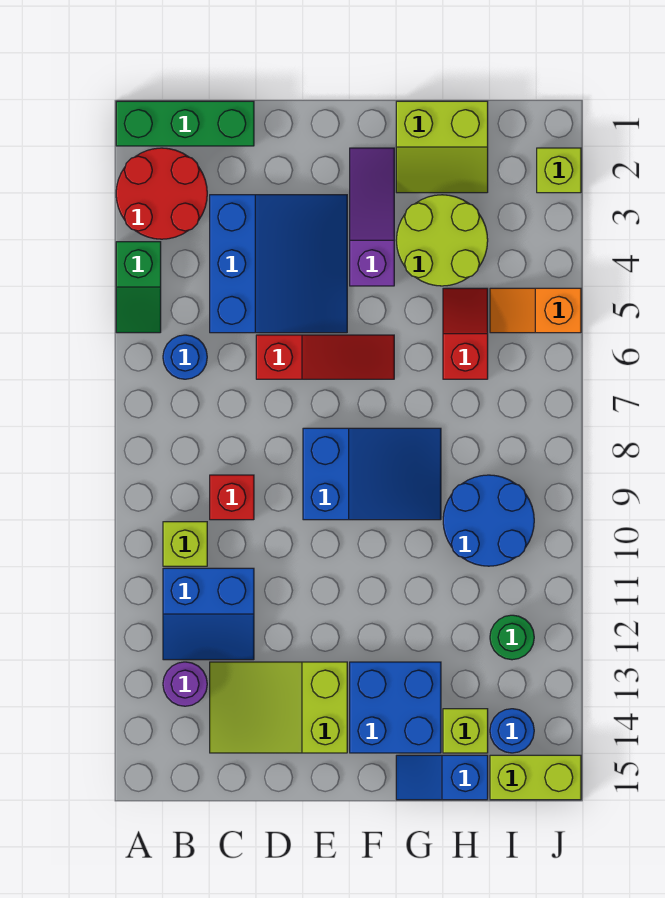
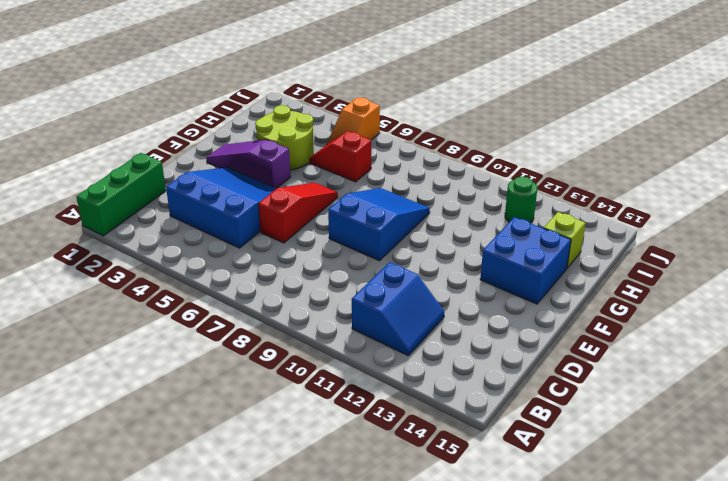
none -> red round brick A2:B3 level 1
none -> green slope A4:A5 level 1 top 4
none -> blue round brick B6 level 1

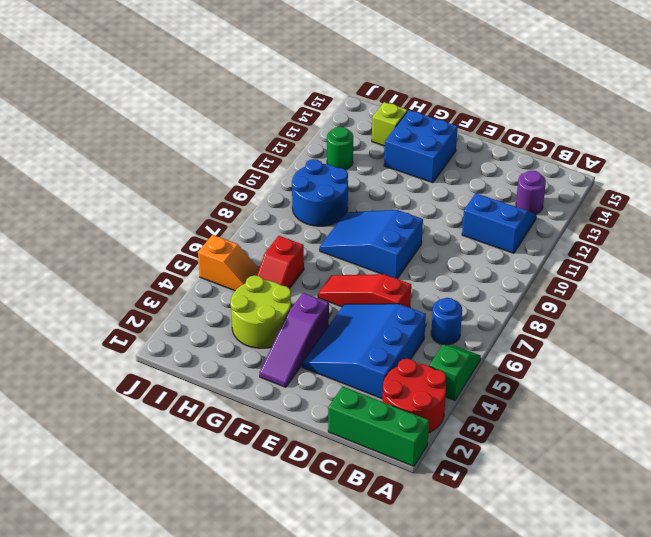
none -> lime brick B10 level 1
none -> red brick C9 level 1
none -> lime slope C13:E14 level 1 top E

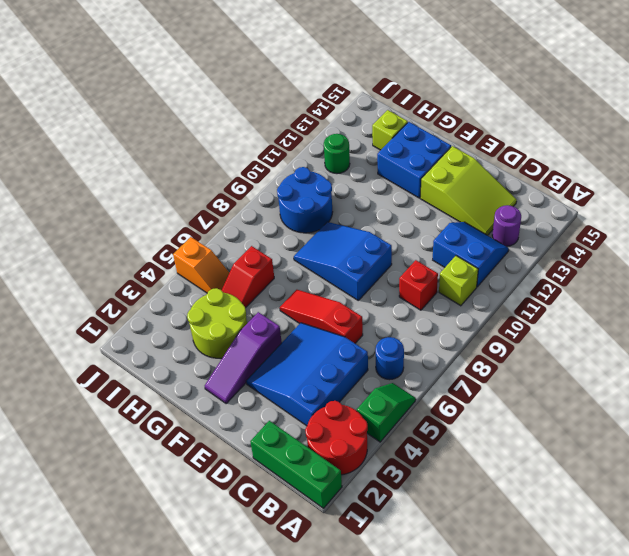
none -> lime slope G1:H2 level 1 top 1
none -> blue slope G15:H15 level 1 top H
none -> blue round brick I14 level 1

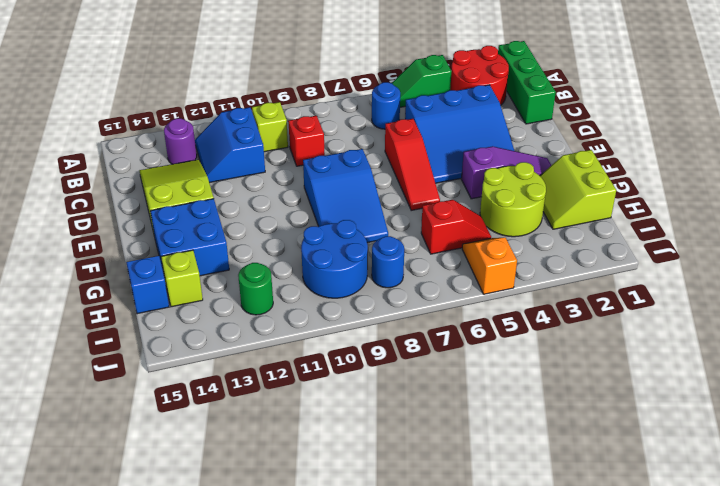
blue round brick I8 level 1 -> blue round brick I14 level 1
none -> lime brick I15:J15 level 1
none -> lime brick J2 level 1

